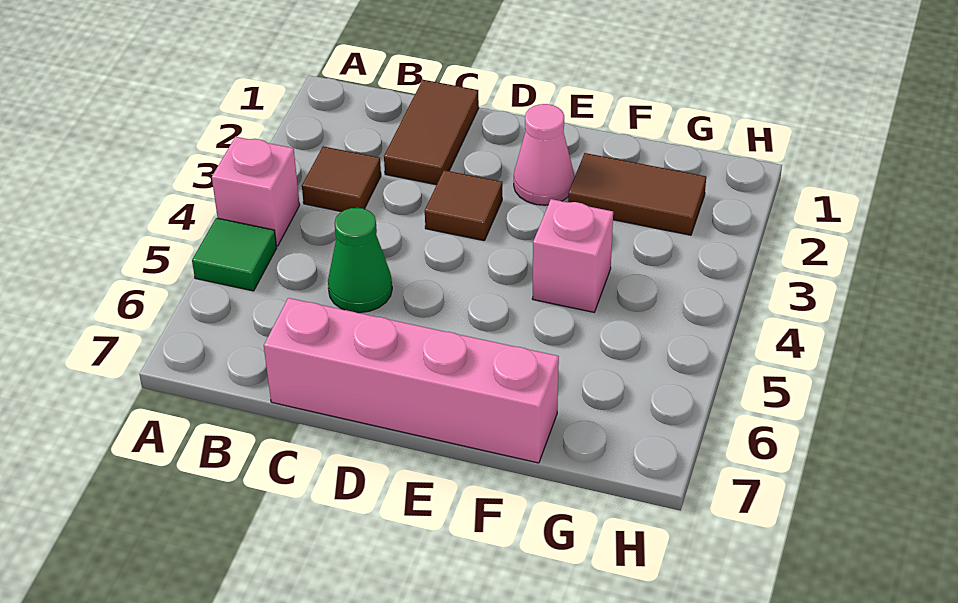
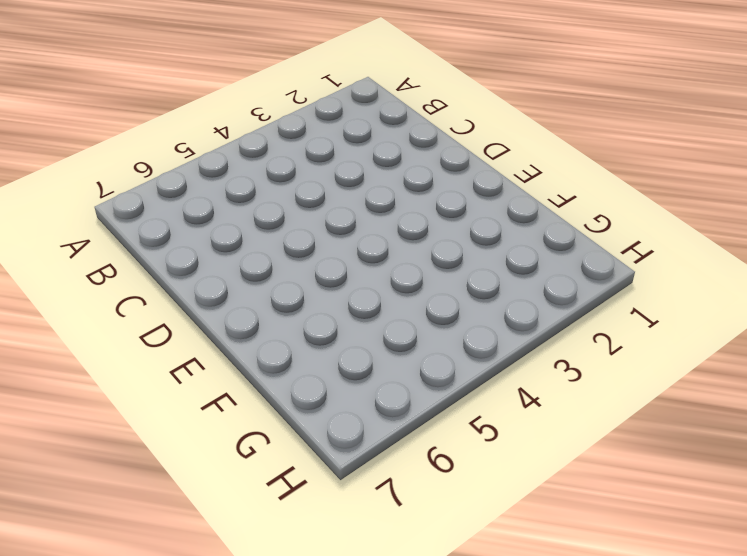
none -> pink brick A4 level 1
none -> green tile A5 level 1

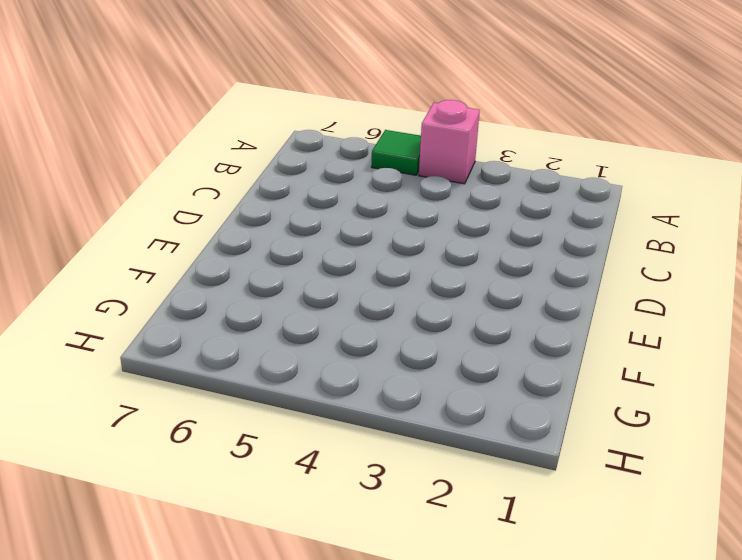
none -> brown tile B3 level 1
none -> brown tile C1:C2 level 1

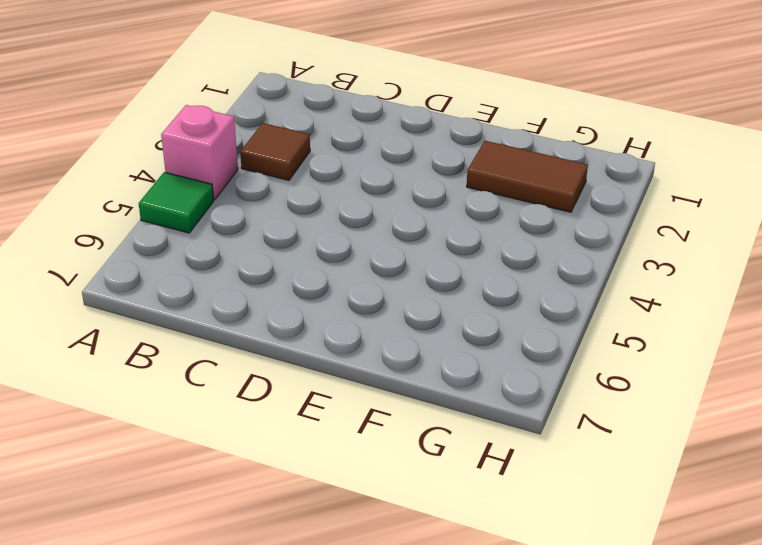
none -> brown tile C1:C2 level 1
none -> green cone C5 level 1

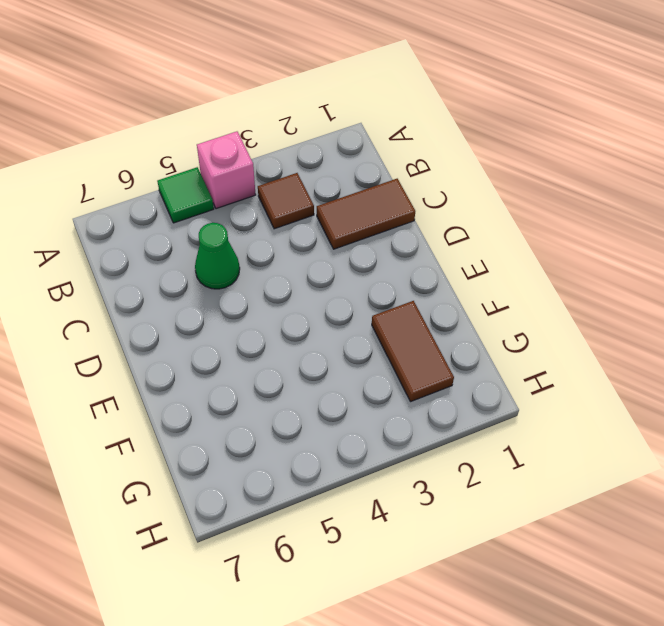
none -> pink brick C7:F7 level 1
none -> brown tile D3 level 1

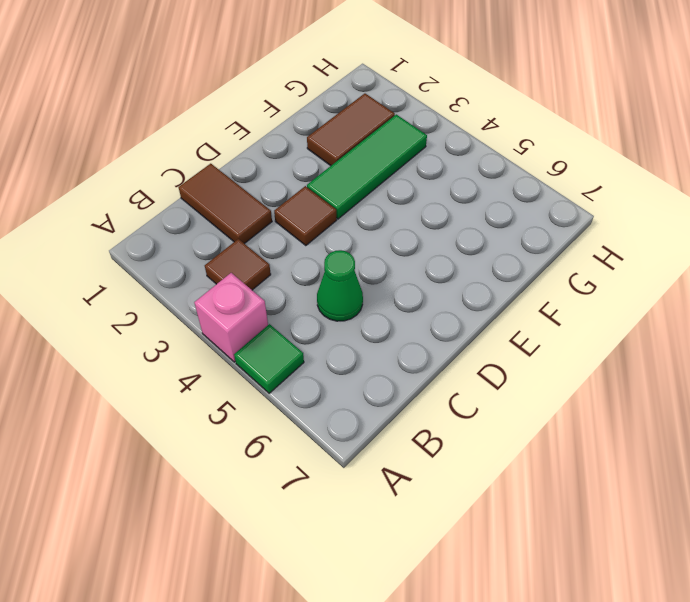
green tile E3:G3 level 1 -> none
none -> pink brick C7:F7 level 1
none -> pink cone E2 level 1

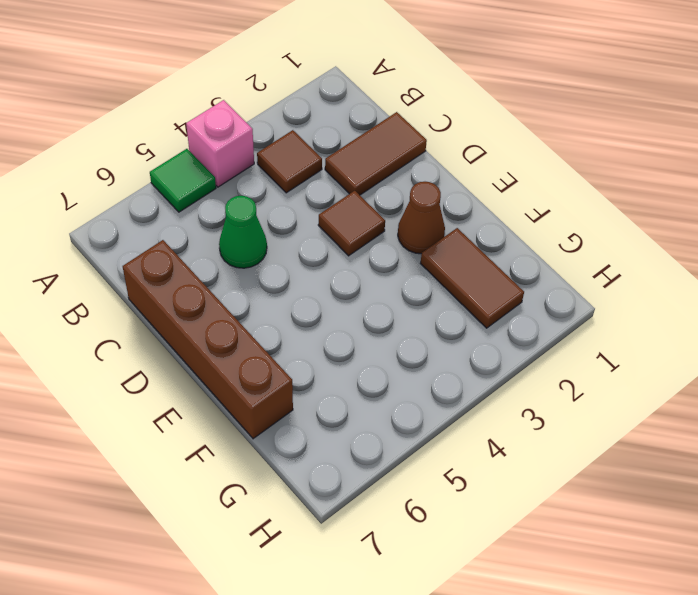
brown brick C7:F7 level 1 -> pink brick C7:F7 level 1
brown cone E2 level 1 -> pink cone E2 level 1
none -> pink brick F4 level 1

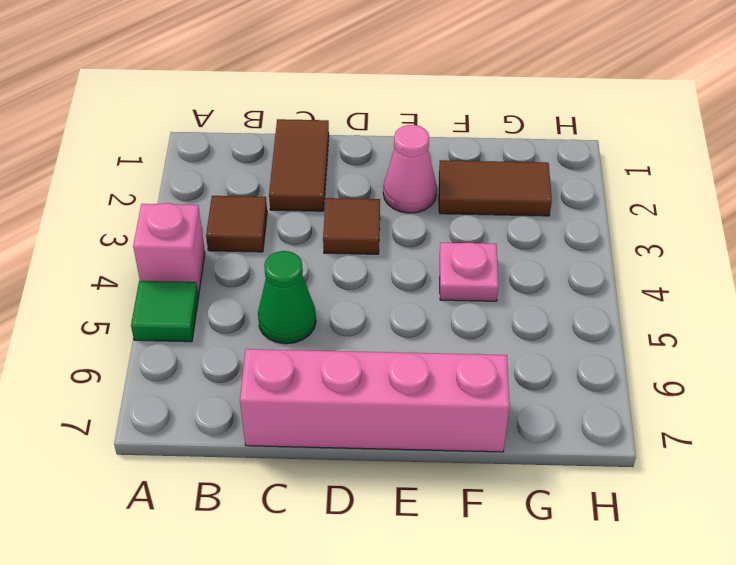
pink plate F4 level 1 -> pink brick F4 level 1

